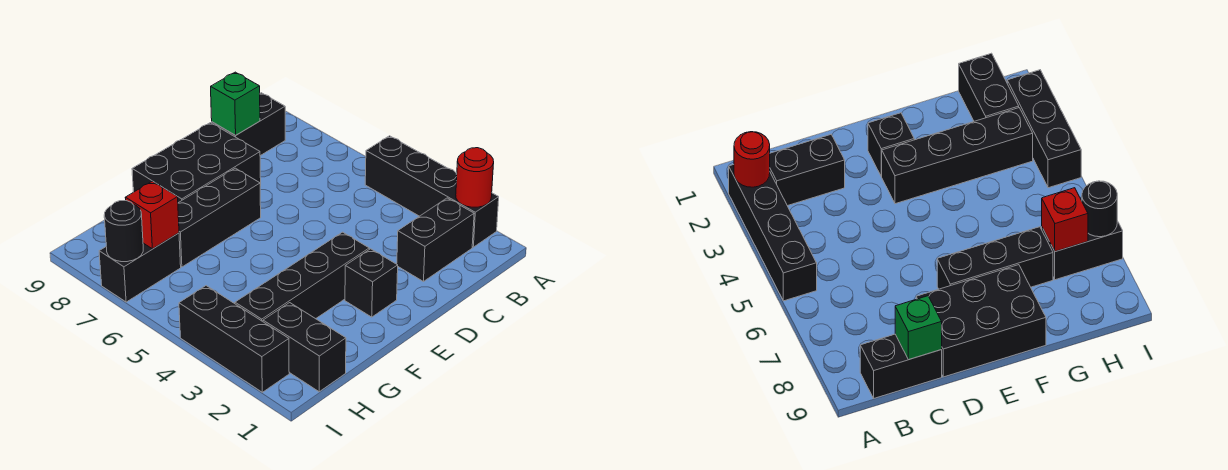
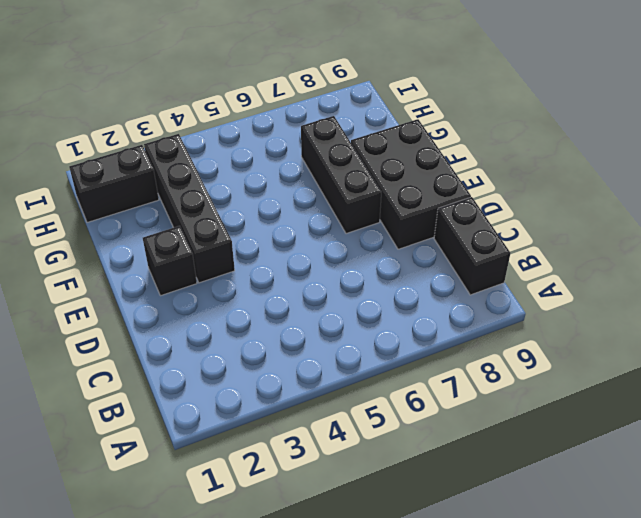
none -> black brick A2:A5 level 1
none -> black brick B2:C2 level 1
none -> black brick H7:I7 level 1

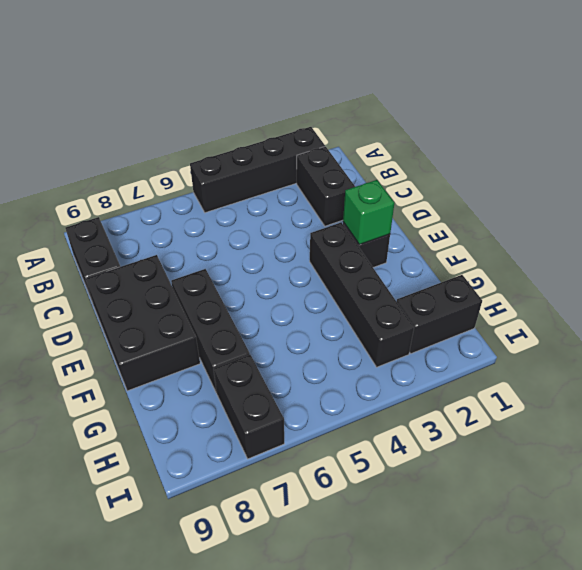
green brick E2 level 2 -> green brick C9 level 2
none -> black brick I2:I4 level 1
none -> red round brick A2 level 2
none -> red brick H7 level 2

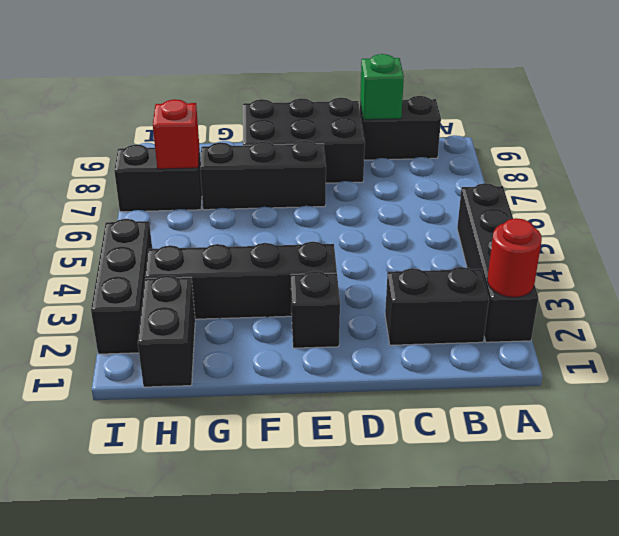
none -> black round brick I7 level 2

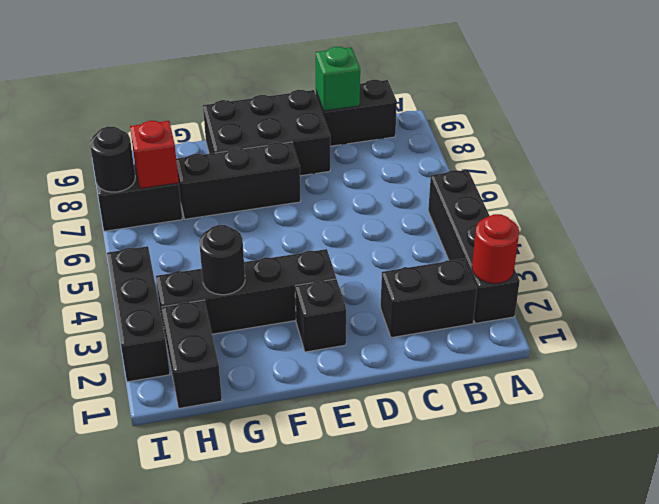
black round brick G3 level 2 -> none

